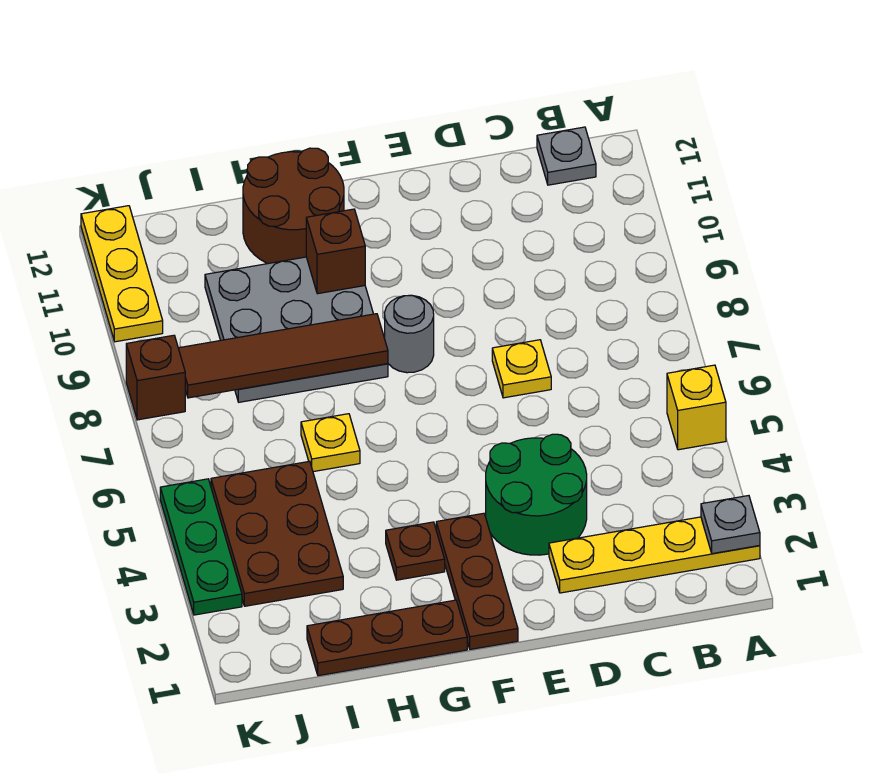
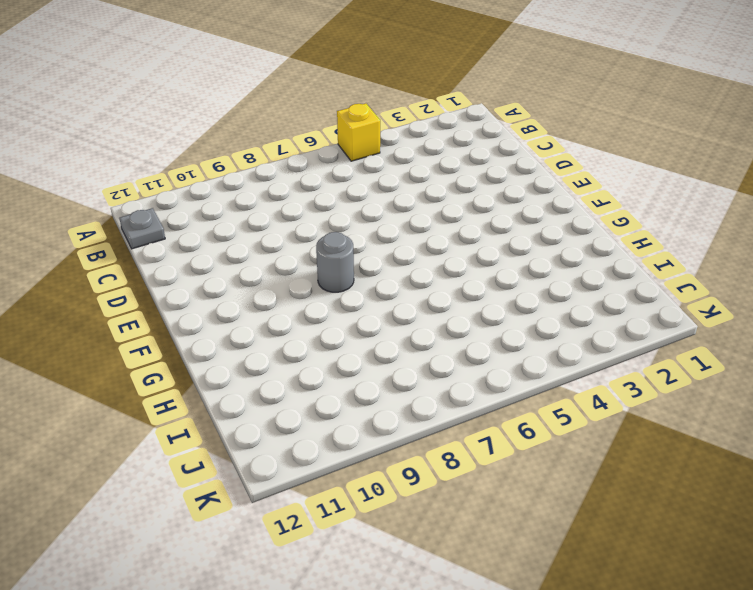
none -> yellow plate A2:D2 level 1
none -> green round brick D3:E4 level 1
none -> yellow plate D7 level 1

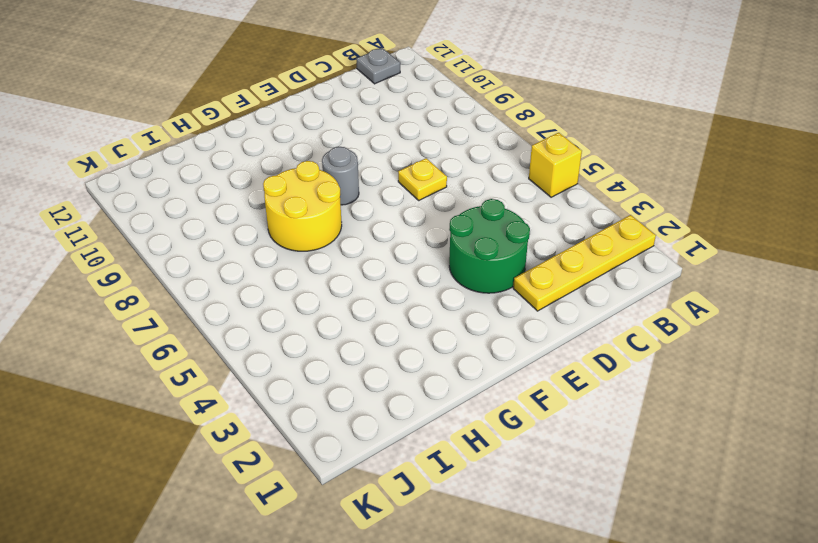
yellow round brick G7:H8 level 1 -> grey plate G8:I10 level 1
none -> brown plate F1:F3 level 1
none -> brown plate G1:I1 level 1
none -> brown plate G3 level 1

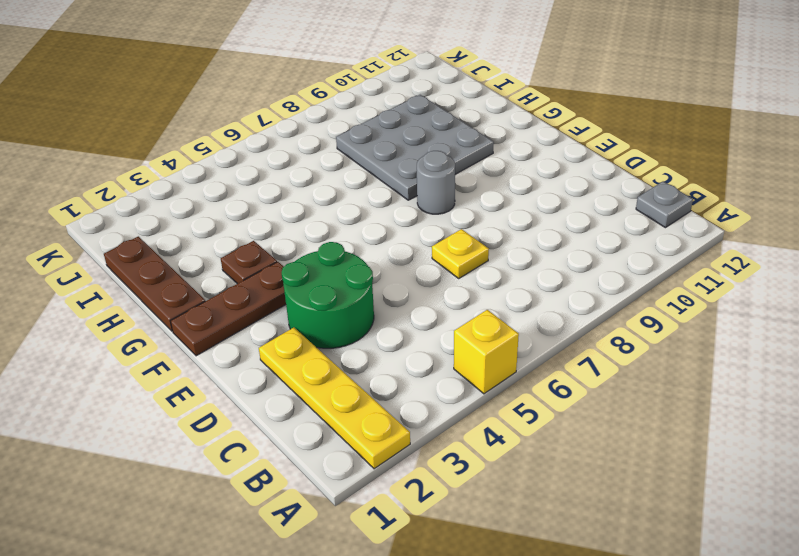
none -> brown round brick G11:H12 level 1
none -> yellow plate H6 level 1
none -> brown plate I3:J5 level 1

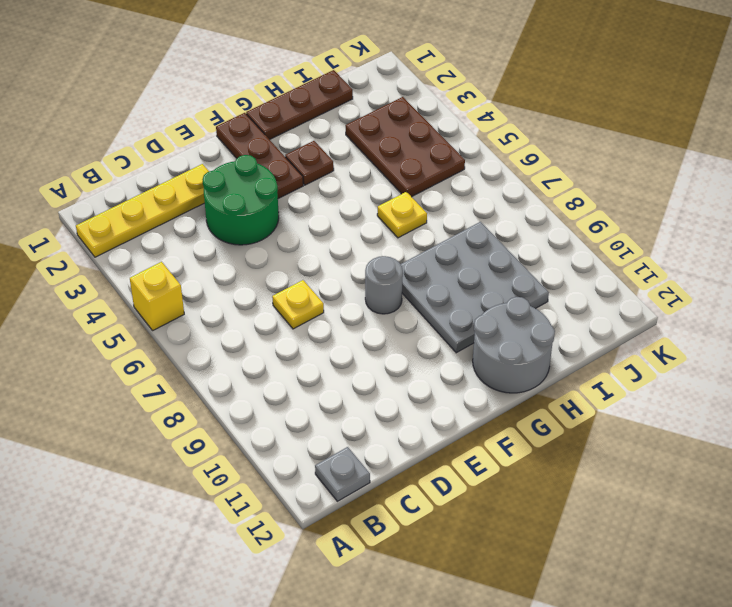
grey round brick G11:H12 level 1 -> brown round brick G11:H12 level 1
none -> green plate K3:K5 level 1
none -> brown brick K8 level 1
none -> yellow plate K10:K12 level 1

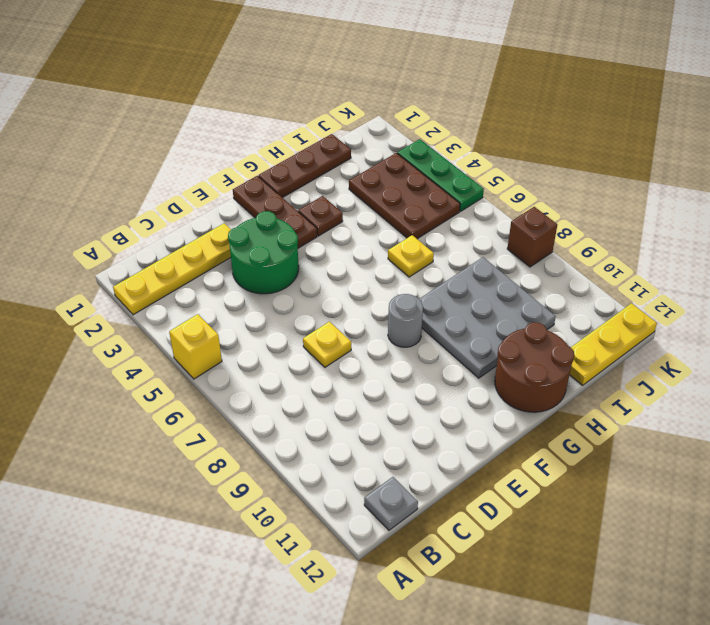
yellow plate I12:K12 level 1 -> yellow plate K10:K12 level 1
none -> grey plate A2 level 2
none -> brown tile G8:J8 level 2
none -> brown brick G10 level 2

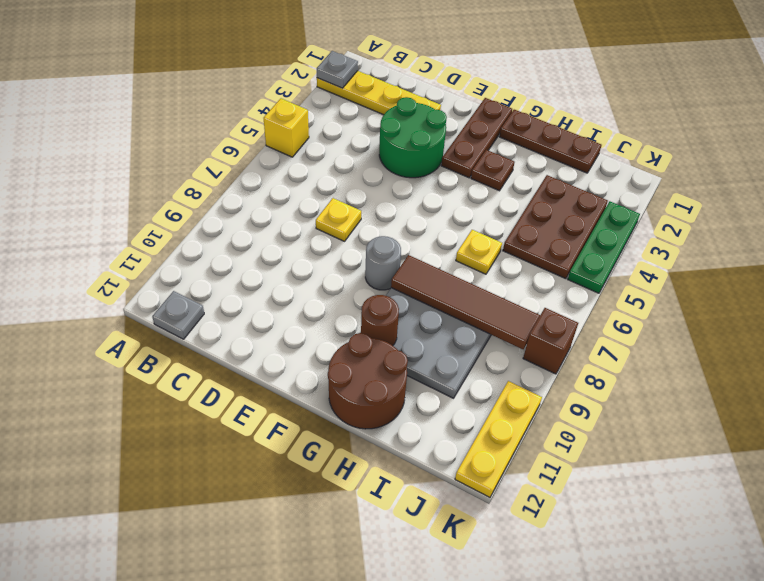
brown round brick G10 level 2 -> brown brick G10 level 2

